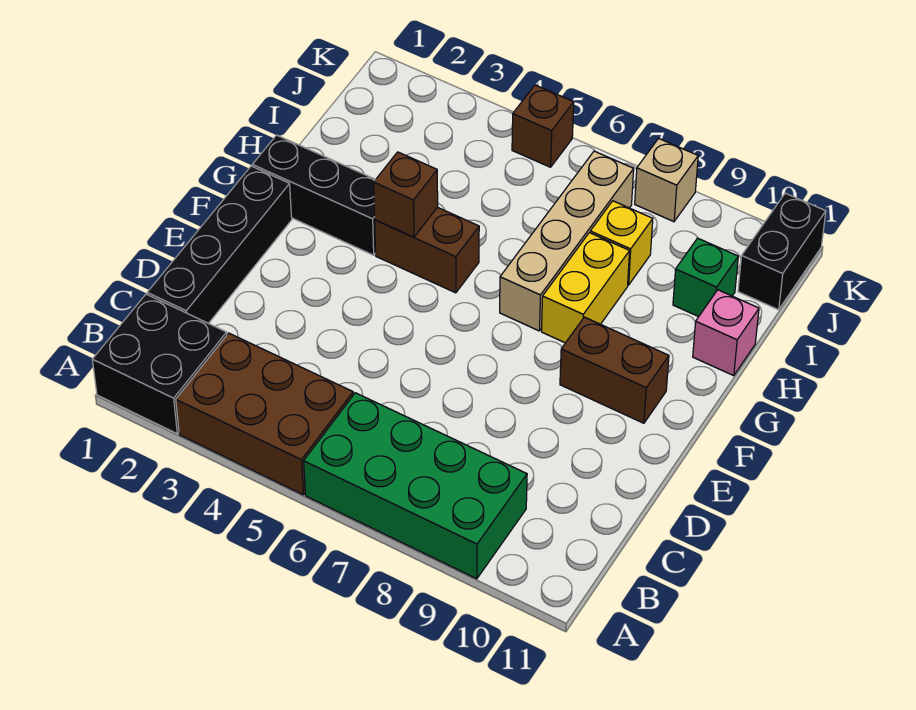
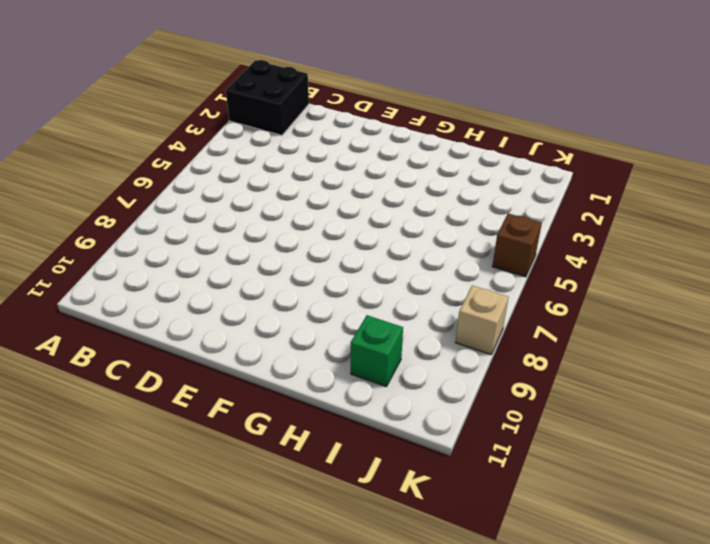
none -> brown brick A3:B5 level 1
none -> green brick A6:B9 level 1
none -> black brick C1:F1 level 1

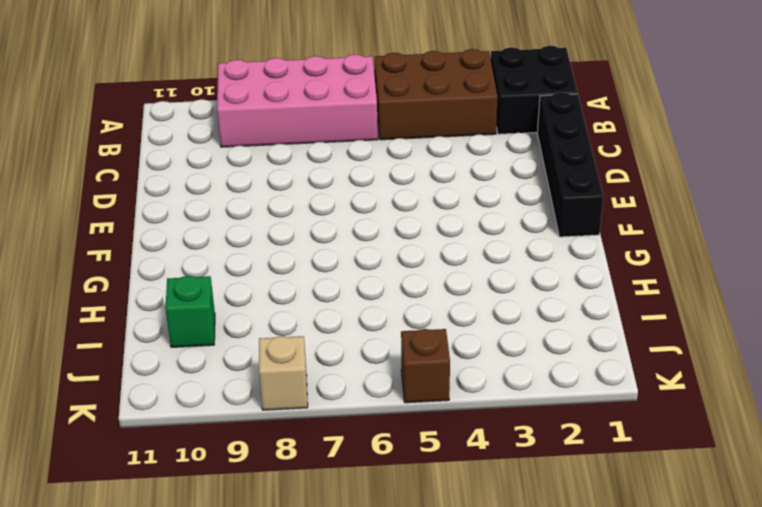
pink brick A6:B9 level 1 -> green brick A6:B9 level 1
none -> brown brick F9:F10 level 1
none -> black brick G1:G3 level 1
none -> brown brick G4:G5 level 1

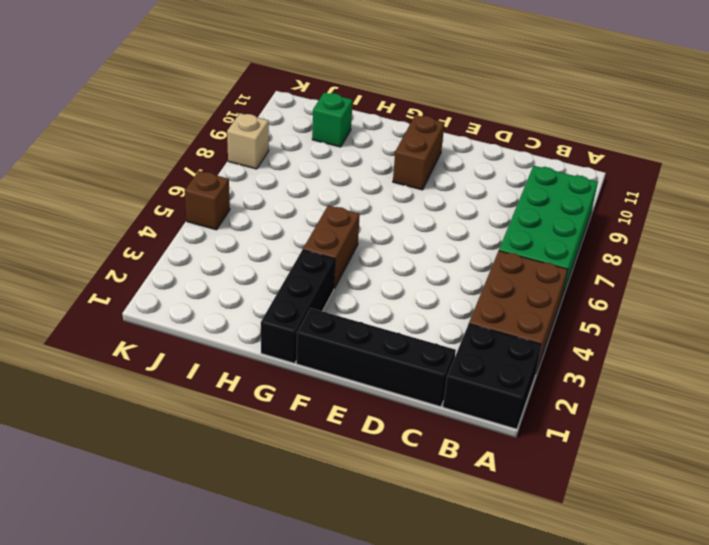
none -> tan brick G7:J7 level 1
none -> yellow brick G8:H8 level 1
none -> pink brick H11 level 1

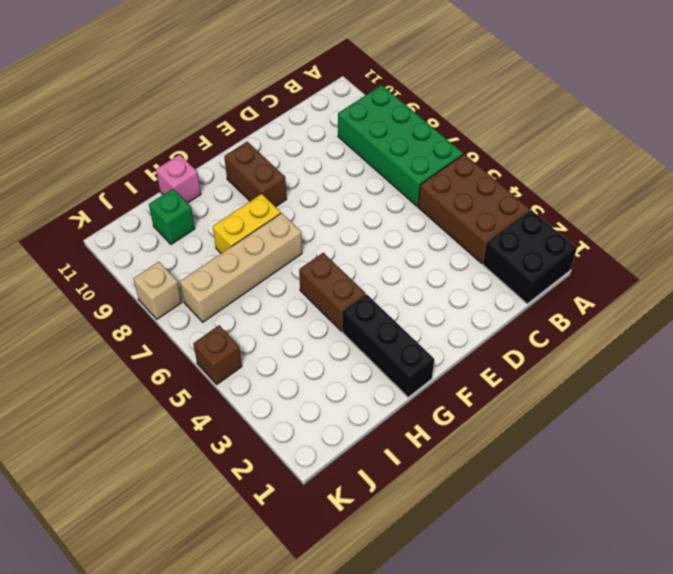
none -> black brick C1:F1 level 1
none -> yellow brick I8 level 1
none -> black brick J11:K11 level 1

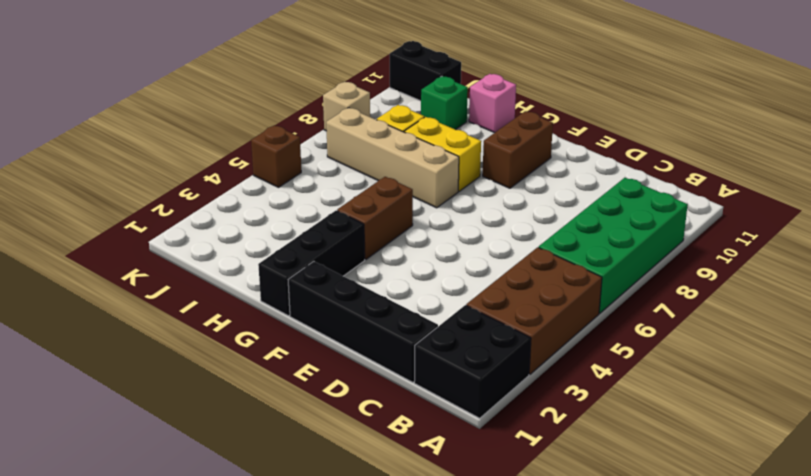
none -> brown brick G4 level 2

